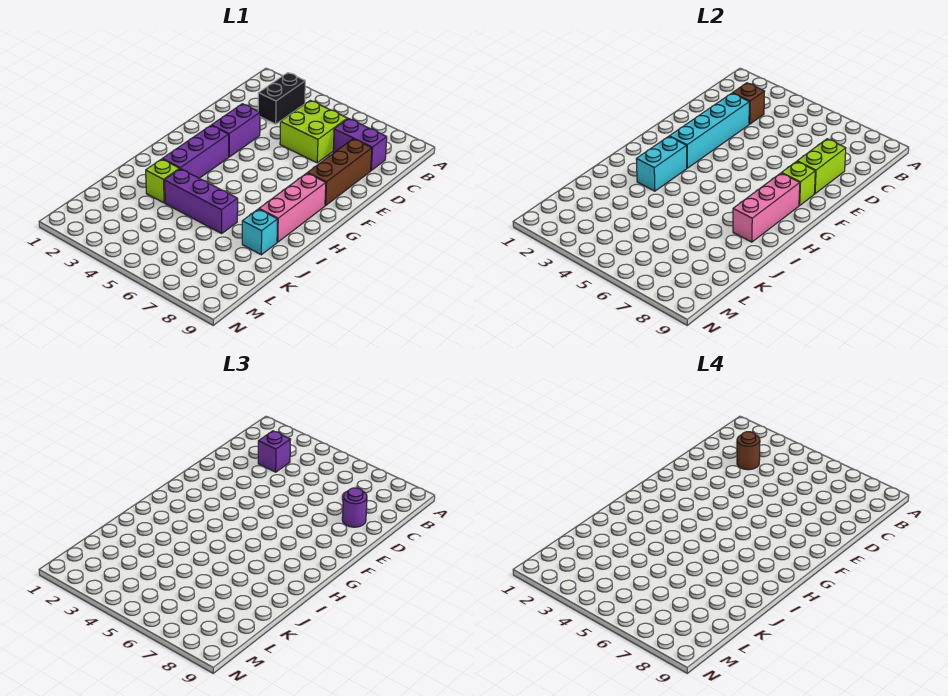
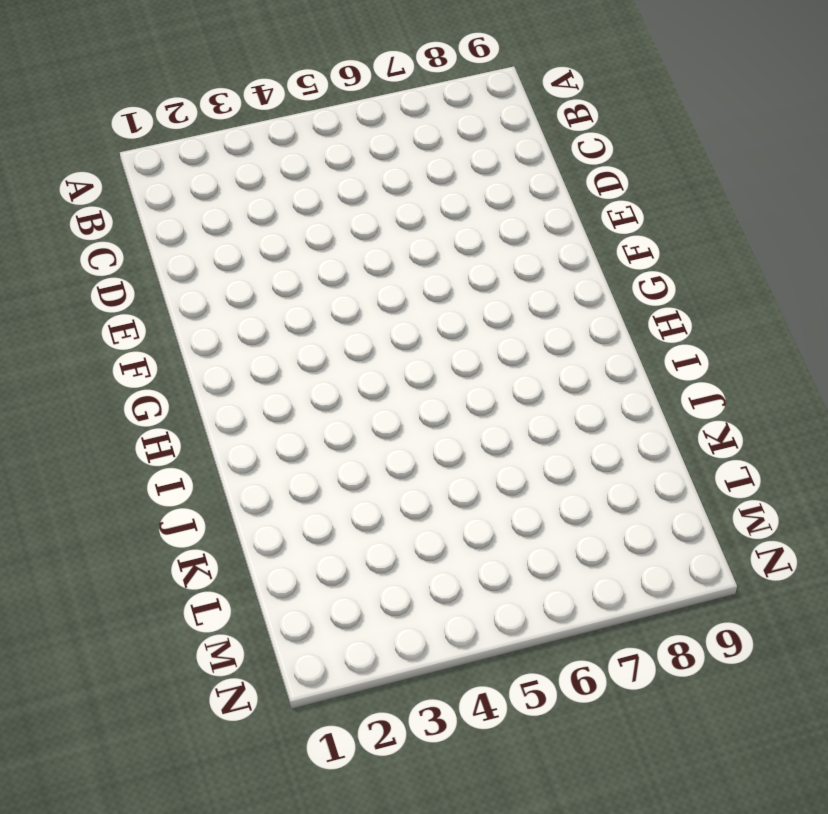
none -> black brick B3:C3 level 1
none -> lime brick C5:D6 level 1
none -> purple brick C7:C8 level 1

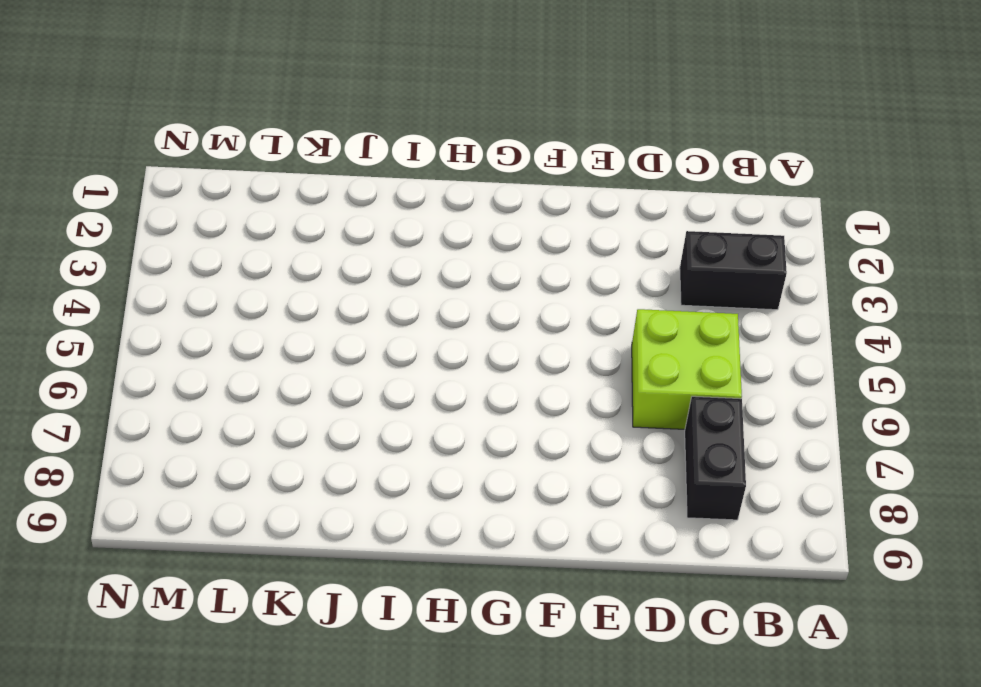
black brick C7:C8 level 1 -> purple brick C7:C8 level 1
none -> brown brick D8:F8 level 1
none -> purple brick E3:F3 level 1
none -> purple brick G3:I3 level 1

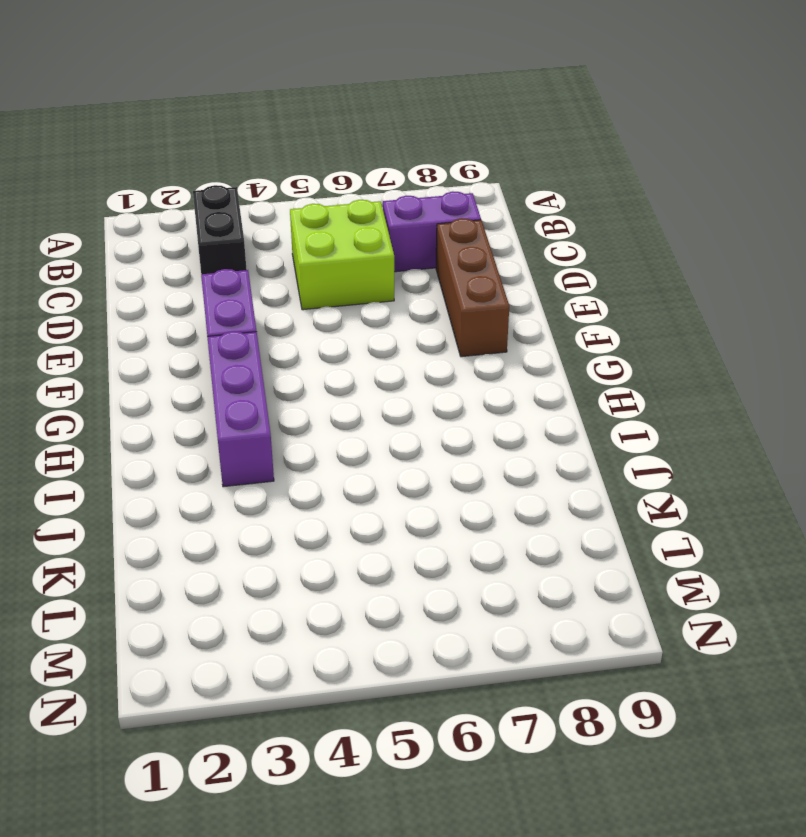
none -> pink brick G8:I8 level 1
none -> lime brick J3 level 1
none -> purple brick J4:J6 level 1

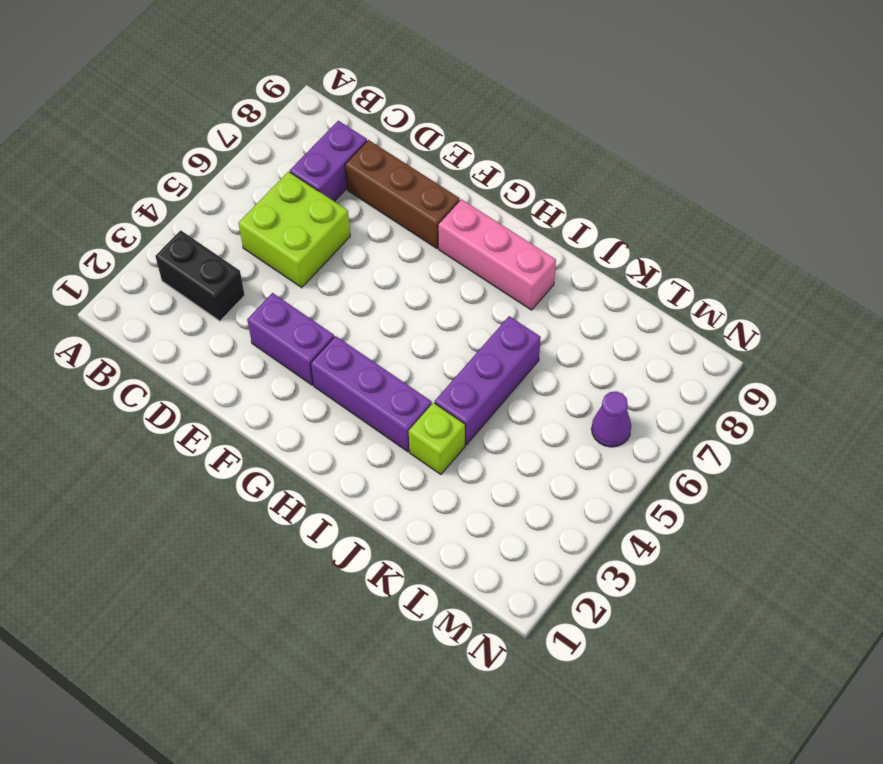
purple cone M6 level 1 -> none
none -> cyan brick J8 level 1
none -> brown brick C3 level 2
none -> cyan brick D3:G3 level 2

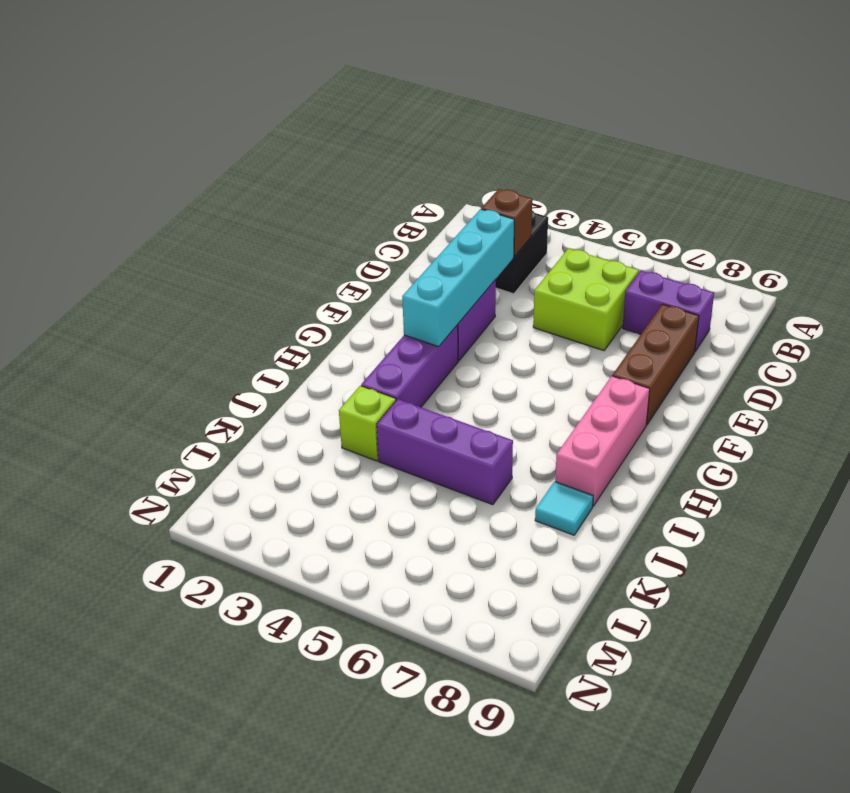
cyan tile J8 level 1 -> cyan brick J8 level 1
none -> lime brick D8:E8 level 2
none -> lime brick F8 level 2
none -> pink brick G8:I8 level 2

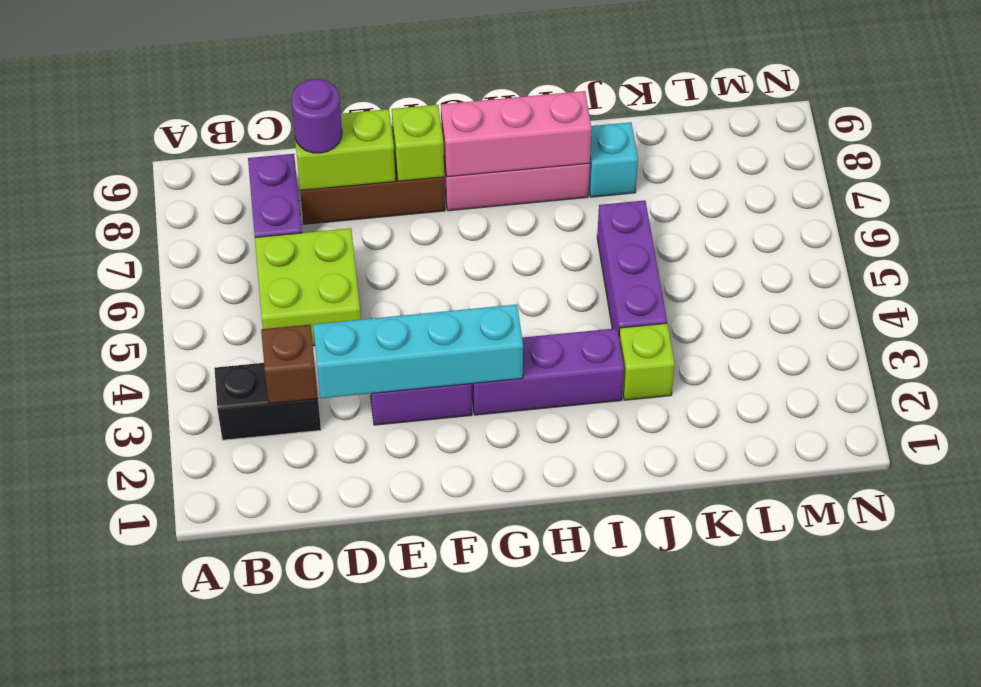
none -> cyan brick H3:I3 level 2
none -> purple brick C3 level 3
none -> brown round brick C3 level 4

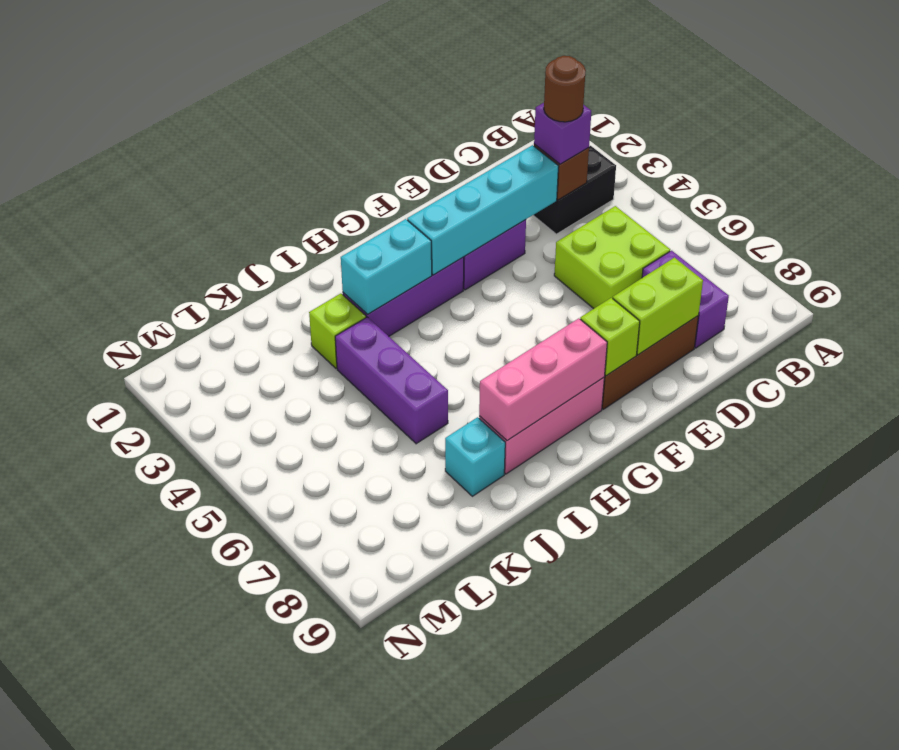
none -> purple round brick D8 level 3

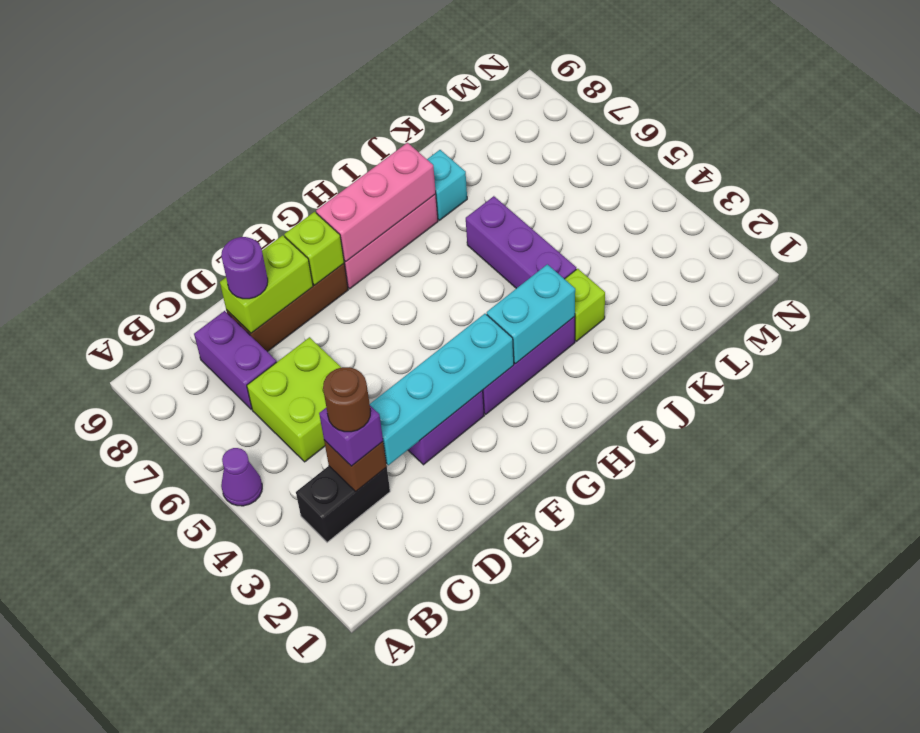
purple cone A5 level 1 -> none

